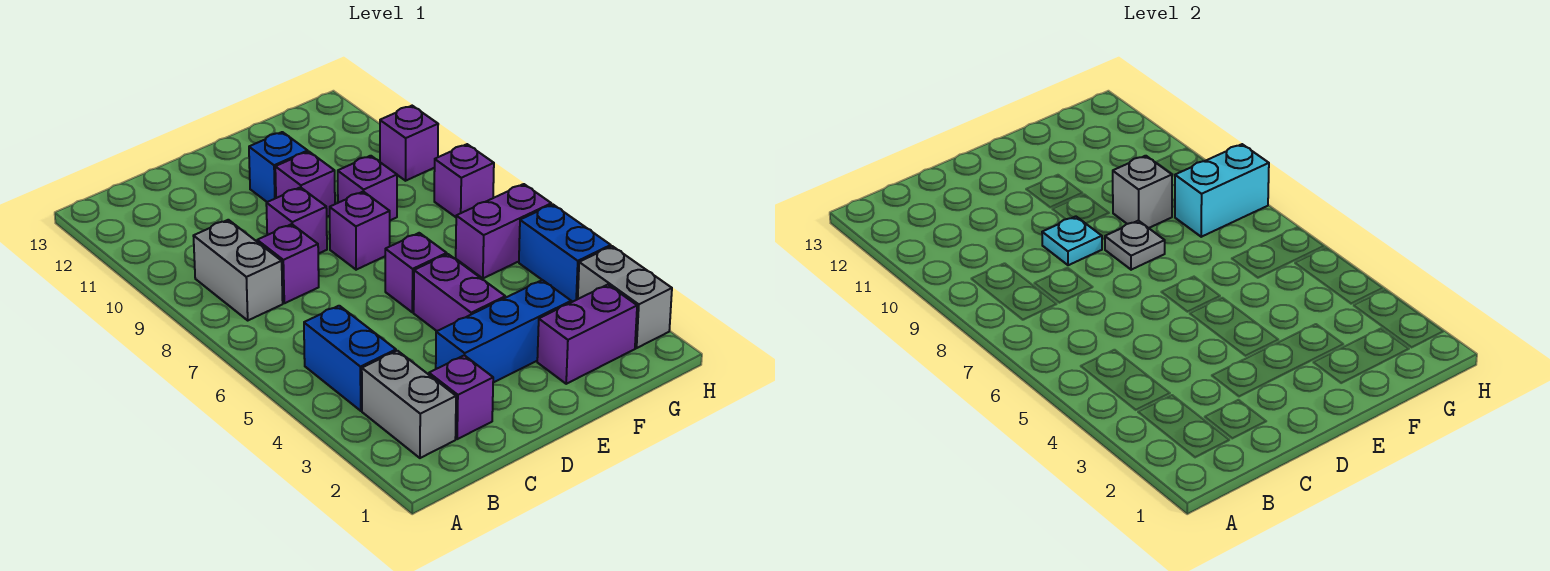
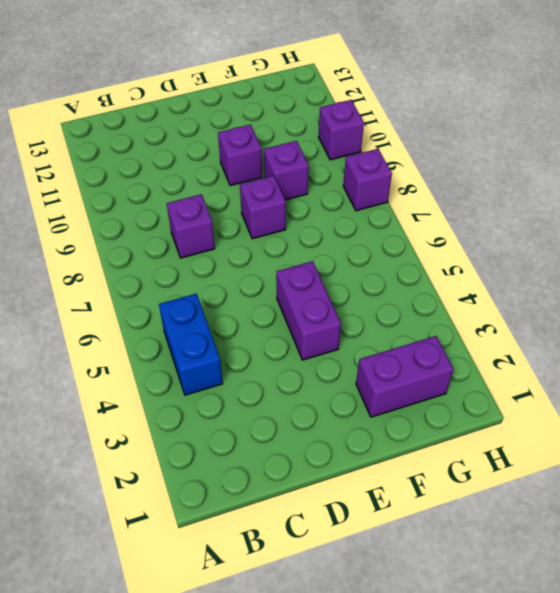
none -> grey brick B2:B3 level 1
none -> grey brick B8:B9 level 1
none -> purple brick C2 level 1

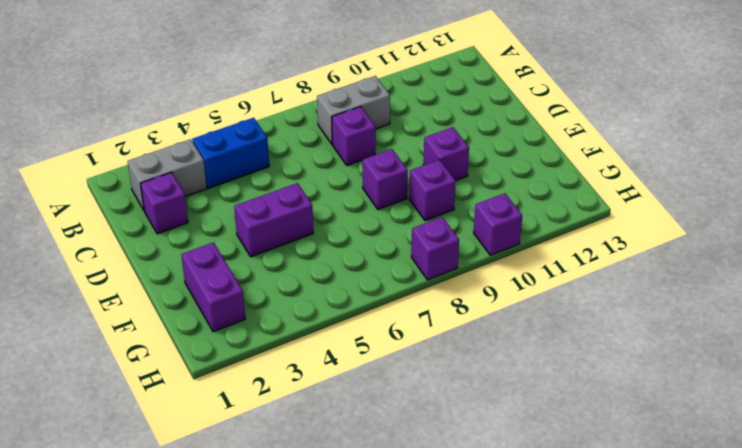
none -> blue brick D3:F3 level 1
none -> purple brick D9 level 1
none -> purple brick E6 level 1

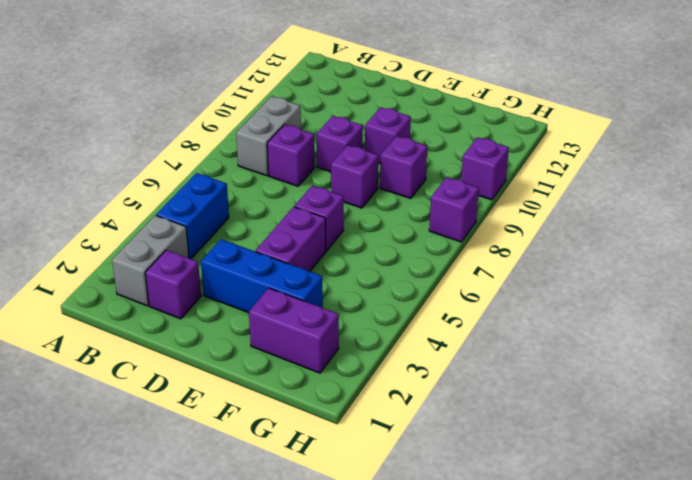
none -> blue brick E11 level 1
none -> purple brick G6:H6 level 1
none -> grey brick H2:H3 level 1

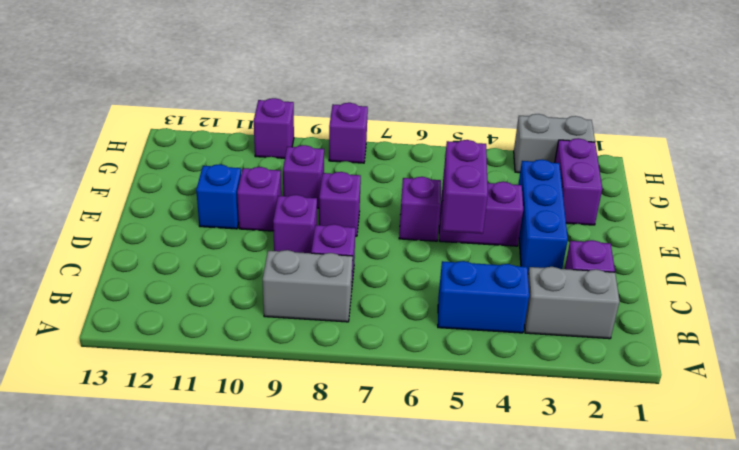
purple brick D5:E5 level 2 -> purple brick G6:H6 level 1
none -> blue brick H4:H5 level 1
none -> cyan plate D9 level 2
none -> grey plate E8 level 2

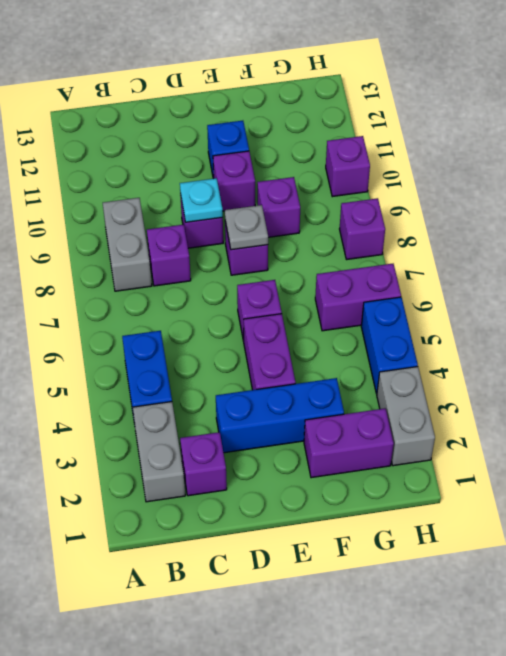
none -> grey brick F9 level 2
none -> cyan brick G8:H8 level 2

